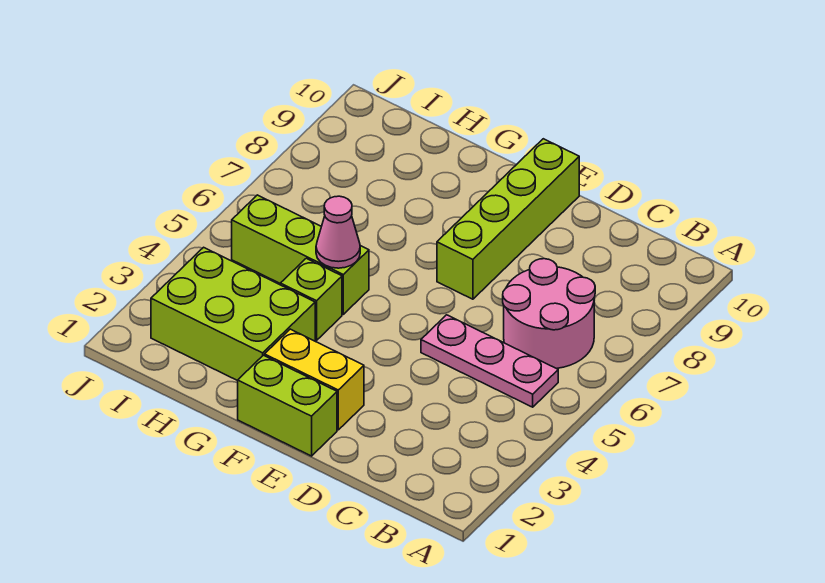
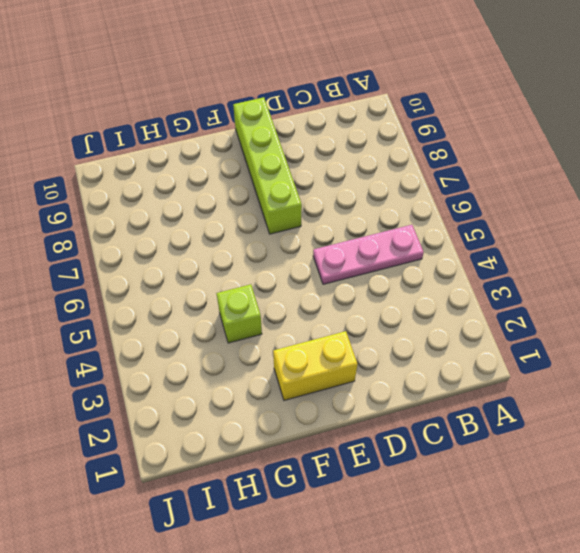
none -> pink round brick B6:C7 level 1
none -> lime brick E1:F1 level 1

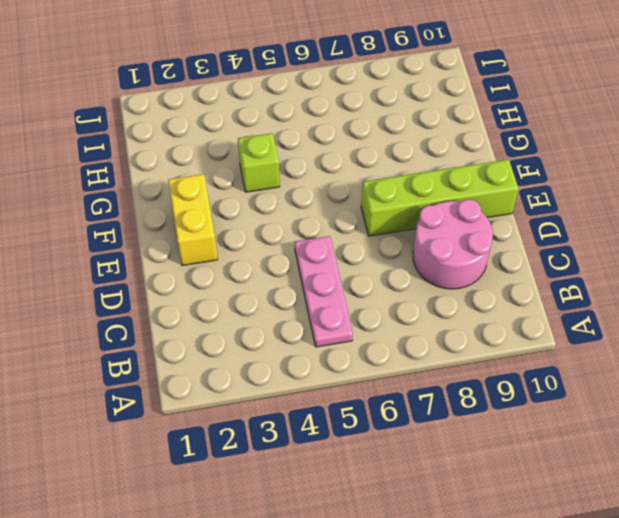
pink round brick C8:D9 level 1 -> pink round brick B6:C7 level 1
none -> lime brick E1:F1 level 1
none -> lime brick G2:I3 level 1

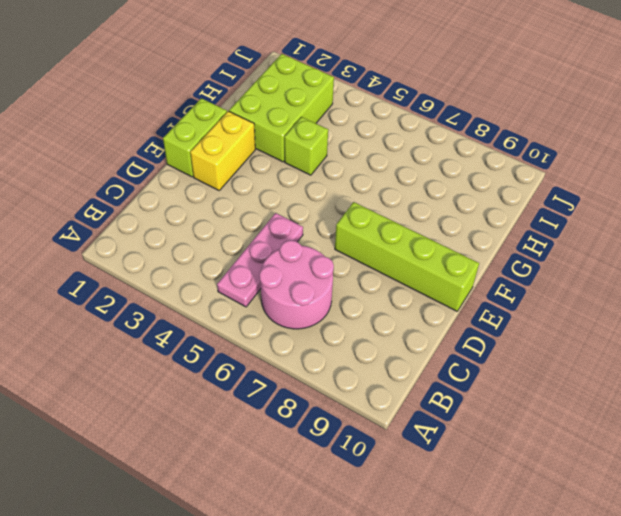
none -> lime brick G5:I5 level 1
none -> pink cone G5 level 2

